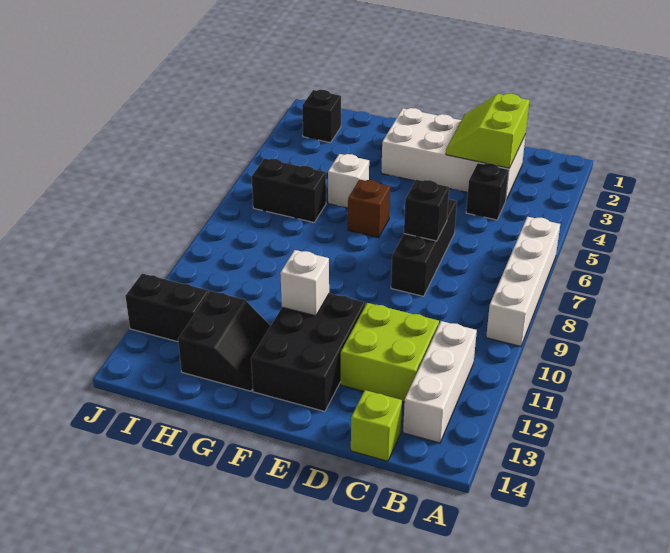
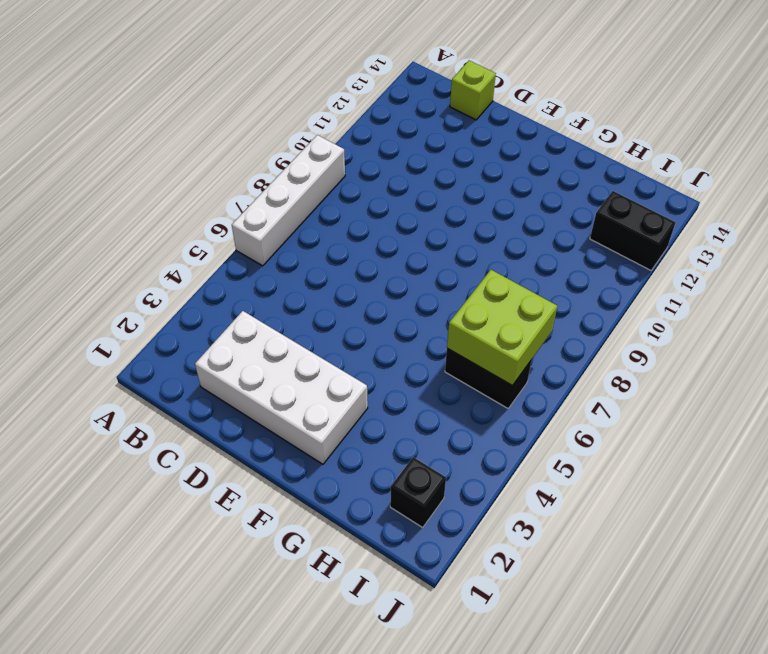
lime brick H6:I7 level 2 -> lime brick C11:D12 level 1
none -> white brick B11:B13 level 1
none -> black brick C4 level 1
none -> black brick D6:D8 level 1

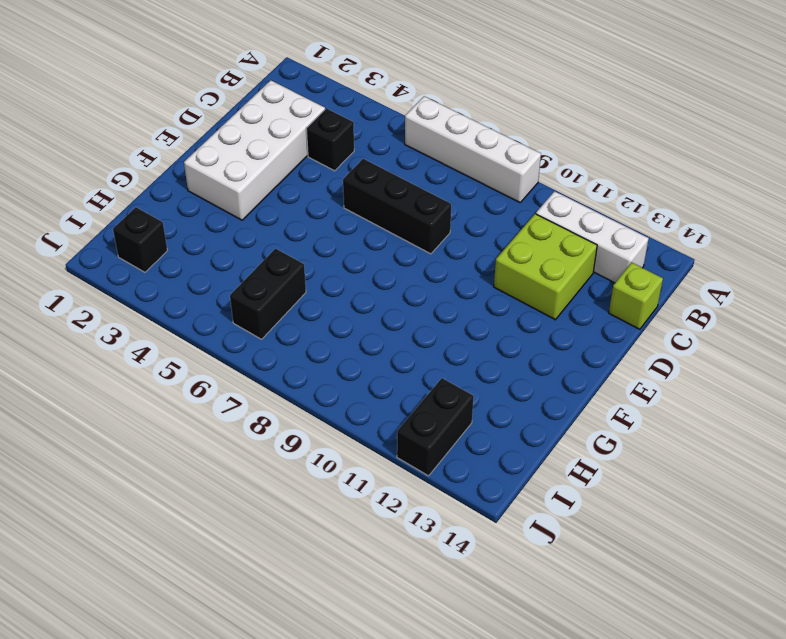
none -> black brick E11:F13 level 1
none -> brown brick F6 level 1
none -> white brick G5 level 1

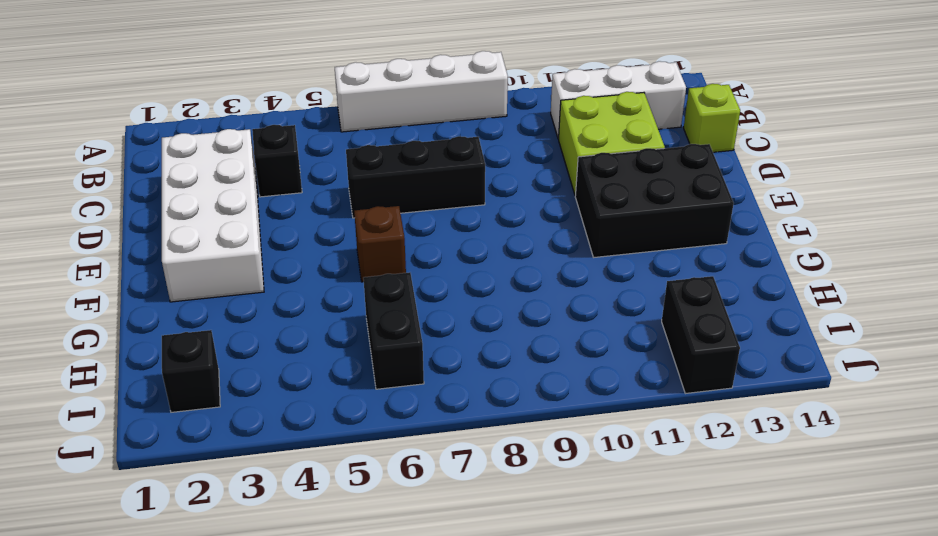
none -> white brick G5 level 1
none -> black slope G12:H13 level 1 top H
none -> lime slope C2:D3 level 2 top C

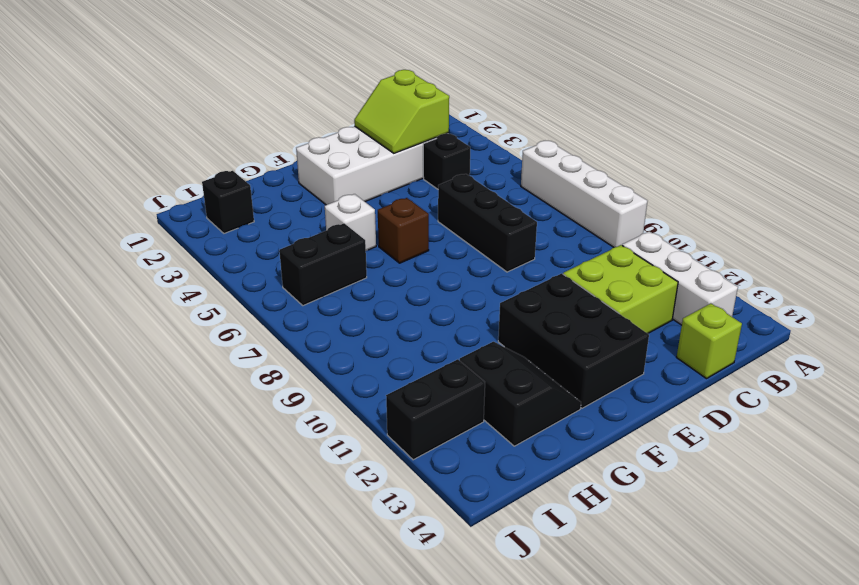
none -> black brick D7 level 2
none -> white brick F11 level 2

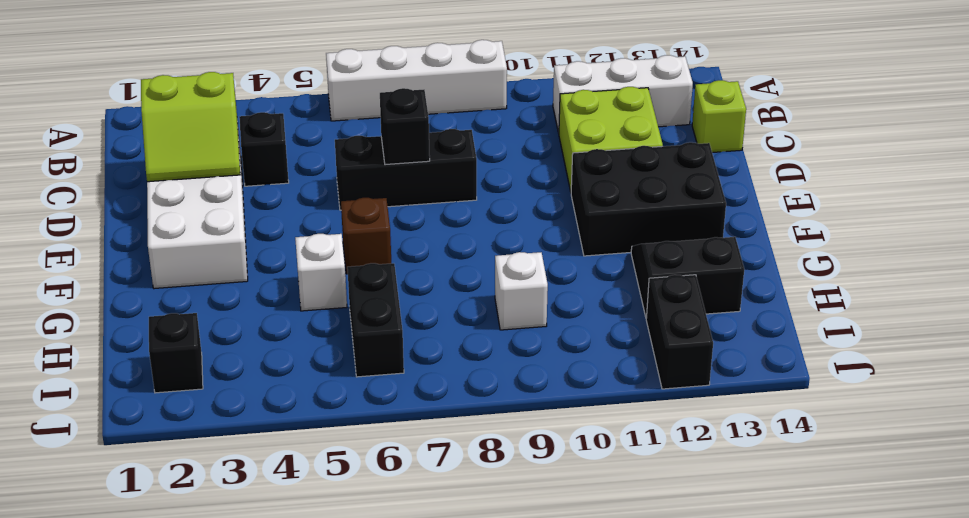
white brick H9 level 1 -> white brick F11 level 2

